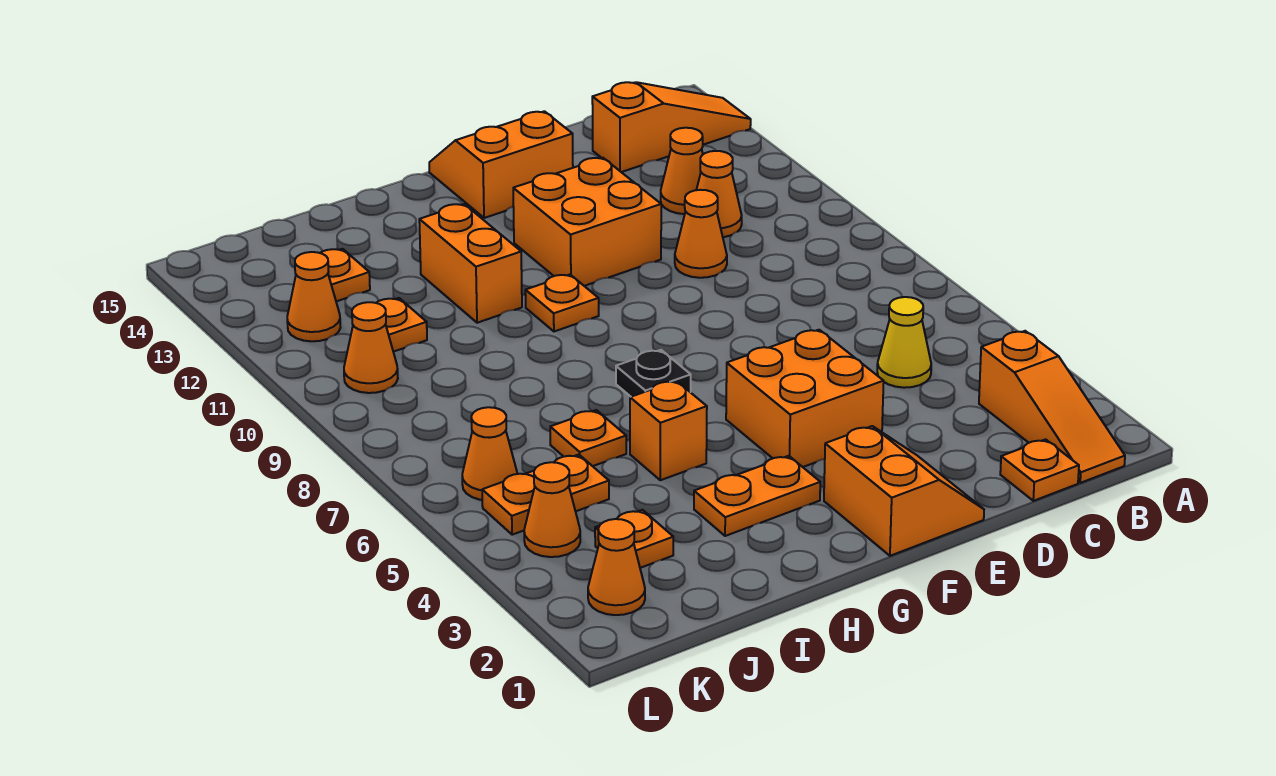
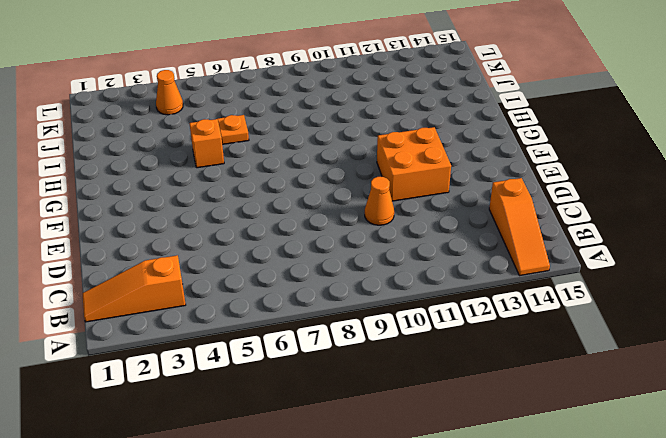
none -> orange plate C1 level 1
none -> yellow cone C5 level 1
none -> orange cone C11 level 1

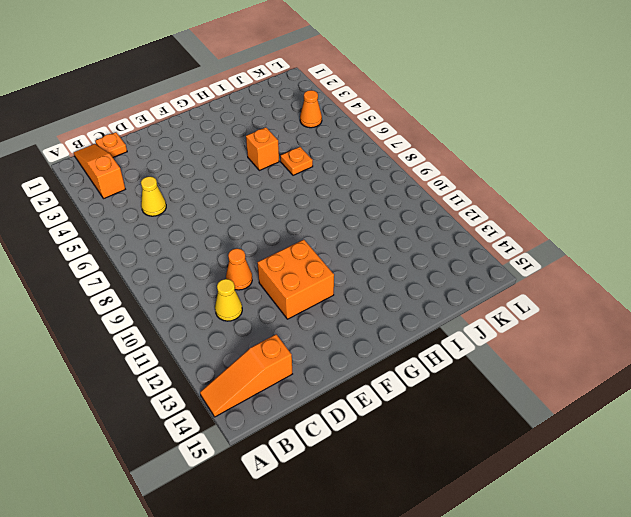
yellow cone C11 level 1 -> orange cone C11 level 1
none -> orange cone C12 level 1
none -> orange slope E1:F2 level 1 top F
none -> orange brick E4:F5 level 1

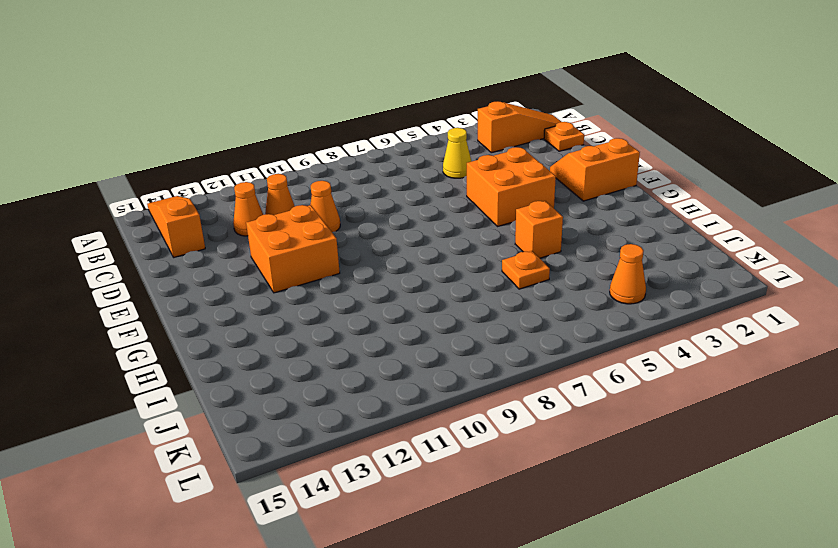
none -> orange slope E14:F15 level 1 top 14
none -> orange plate G3:H3 level 1
none -> black plate G7 level 1

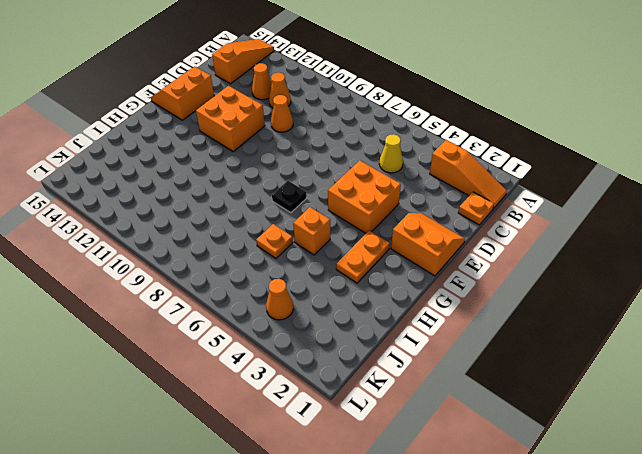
none -> orange plate G10 level 1
none -> orange brick H11:H12 level 1
none -> orange plate J3 level 1

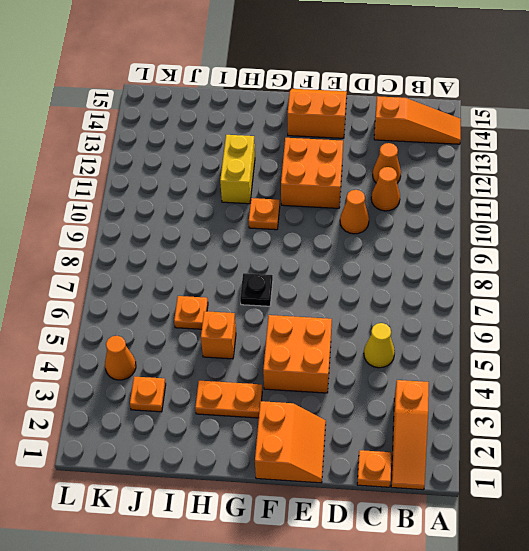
yellow brick H11:H12 level 1 -> orange brick H11:H12 level 1
none -> orange plate J5:K5 level 1
none -> orange plate J11 level 1
none -> orange plate J13 level 1

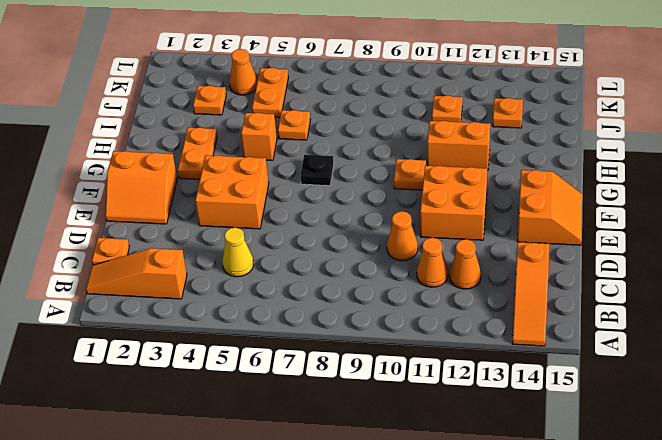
none -> orange cone K2 level 1
none -> orange cone K6 level 1
none -> orange cone K10 level 1

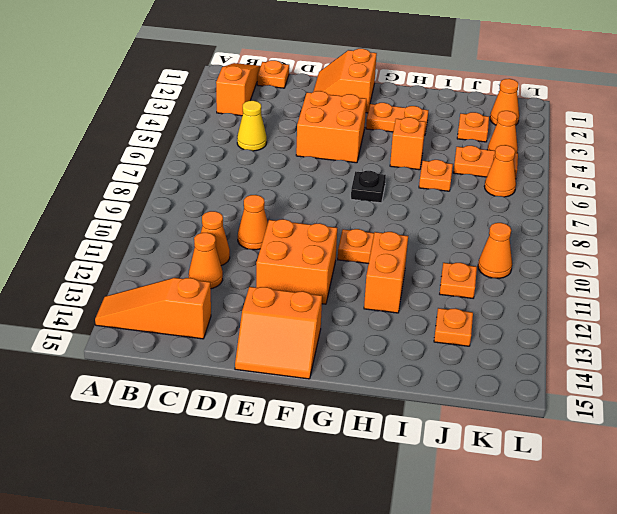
none -> orange cone K12 level 1

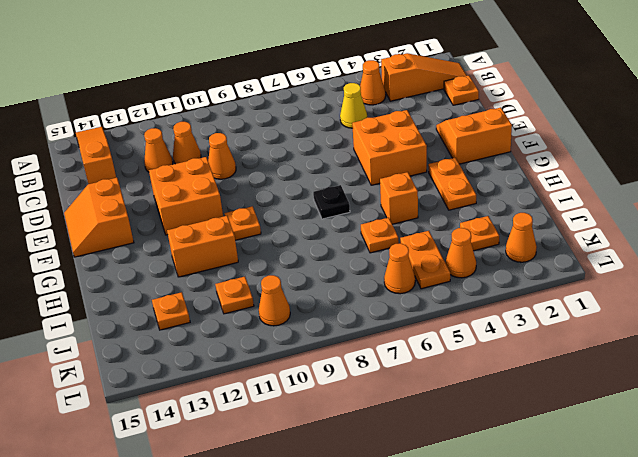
orange cone B4 level 1 -> orange cone K12 level 1

